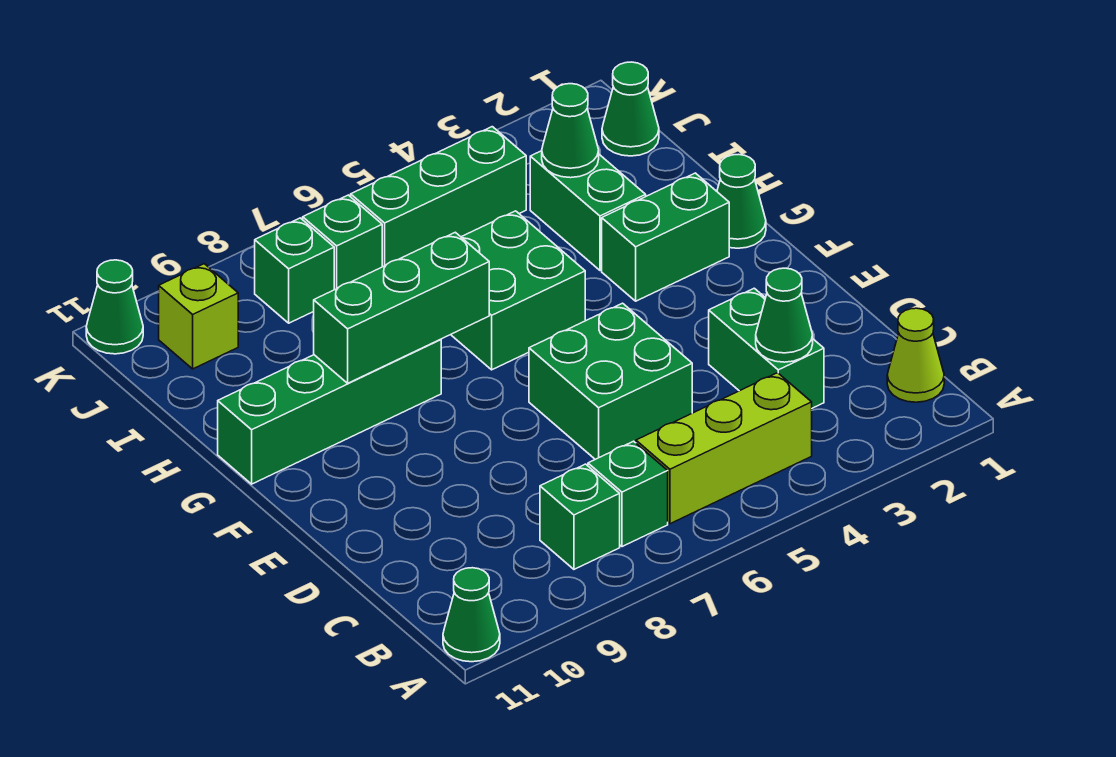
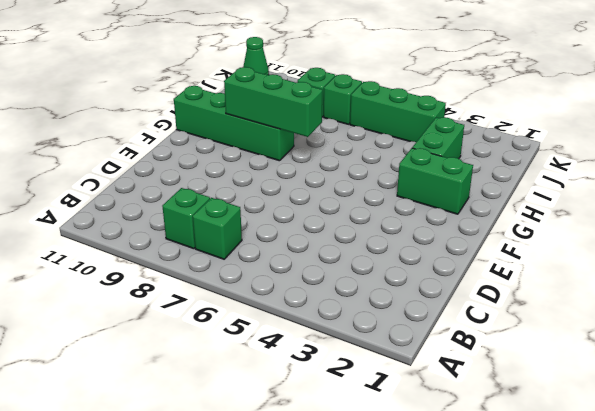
none -> green cone A11 level 1
none -> lime cone B1 level 1
none -> lime brick B4:B6 level 1

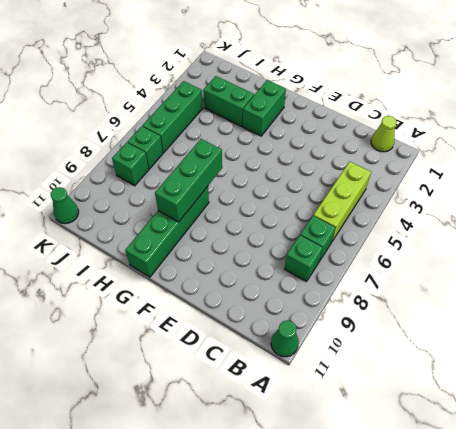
none -> green brick C3:D3 level 1
none -> green brick D5:E6 level 1
none -> green cone G1 level 1

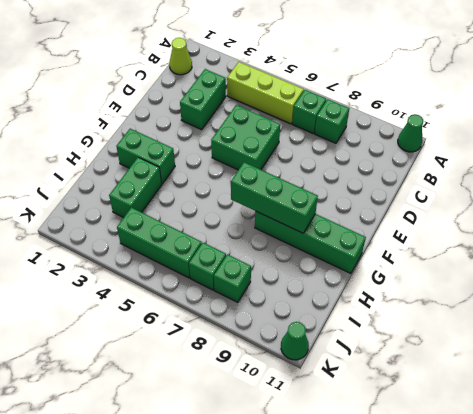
none -> green cone G1 level 1
none -> green brick G5:H6 level 1
none -> green cone J1 level 1

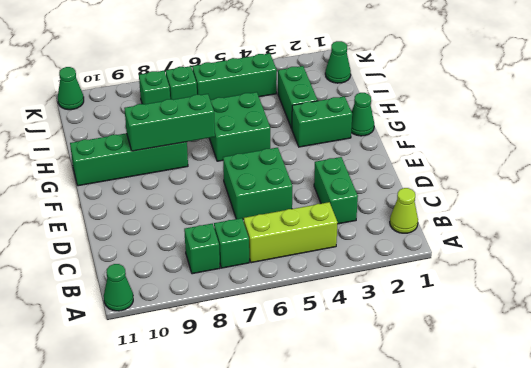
none -> lime brick J10 level 1
none -> green cone C3 level 2
none -> green cone I3 level 2

